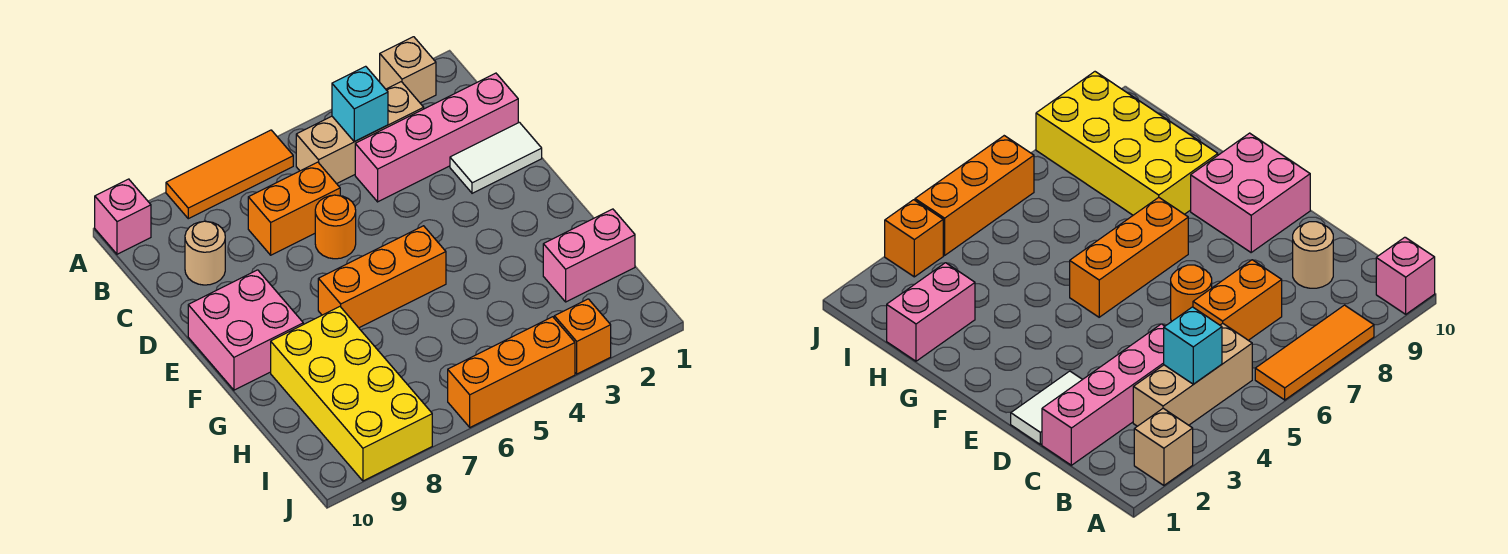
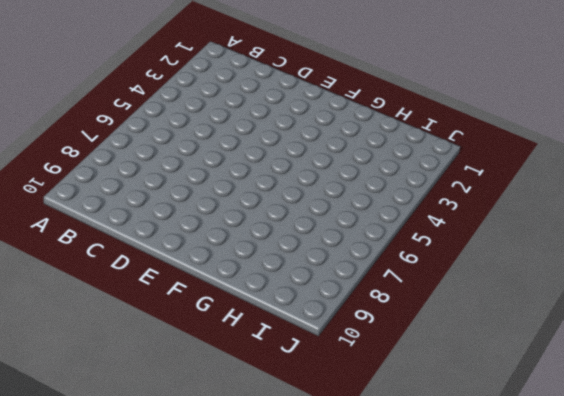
none -> tan brick A2 level 1
none -> orange tile A6:A8 level 1
none -> pink brick A10 level 1

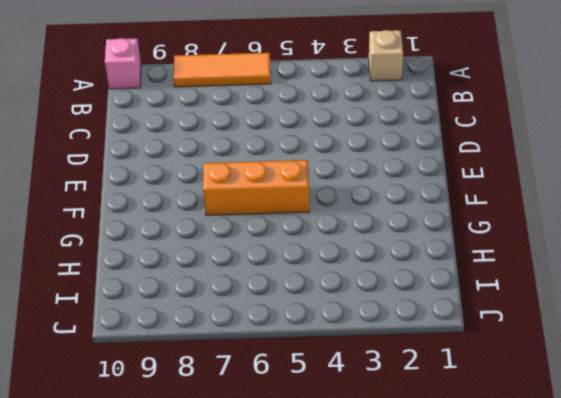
none -> tan brick B3:B5 level 1
none -> pink brick C1:C4 level 1
none -> orange brick C6:C7 level 1

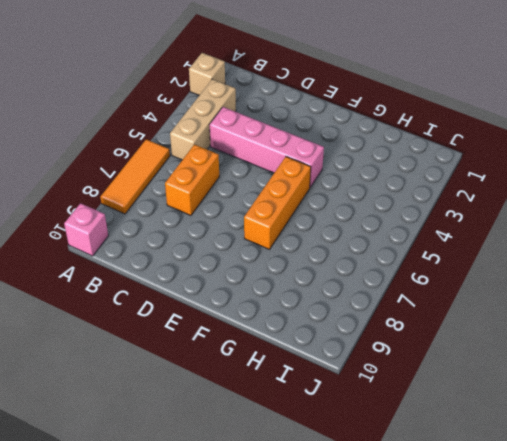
pink brick C4:F4 level 1 -> pink brick C1:C4 level 1
none -> tan round brick C9 level 1
none -> white tile D1:D2 level 1
none -> orange round brick D6 level 1

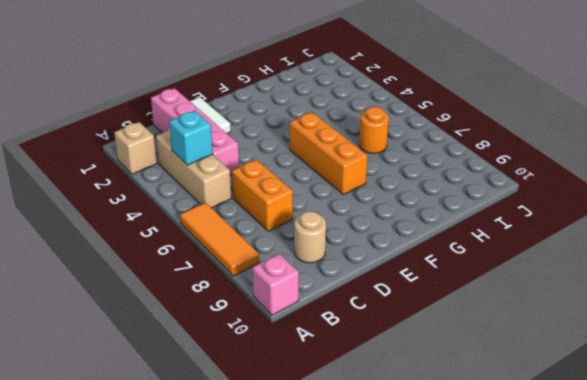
orange round brick H6 level 1 -> orange round brick D6 level 1
none -> pink brick E9:F10 level 1
none -> yellow brick G8:J9 level 1
none -> pink brick H1:H2 level 1

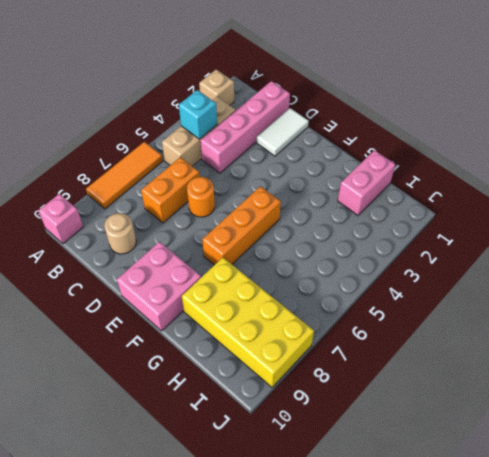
none -> orange brick J3 level 1
none -> orange brick J4:J6 level 1

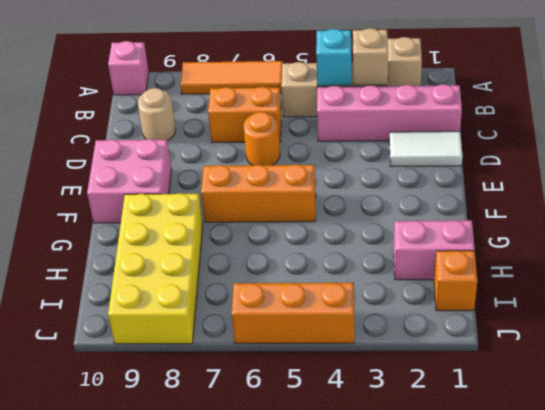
tan brick B3 level 2 -> none
orange brick I1 level 1 -> orange brick J3 level 1

